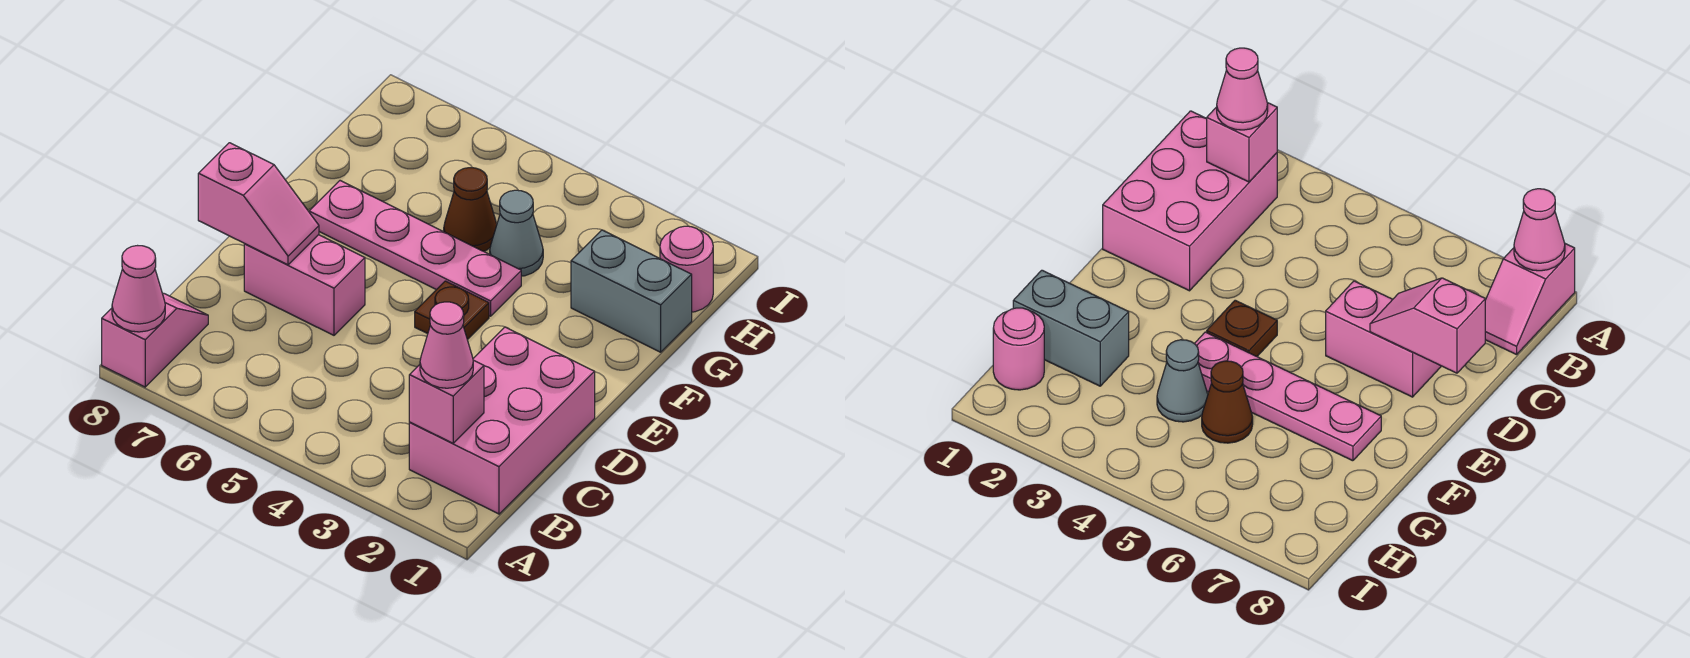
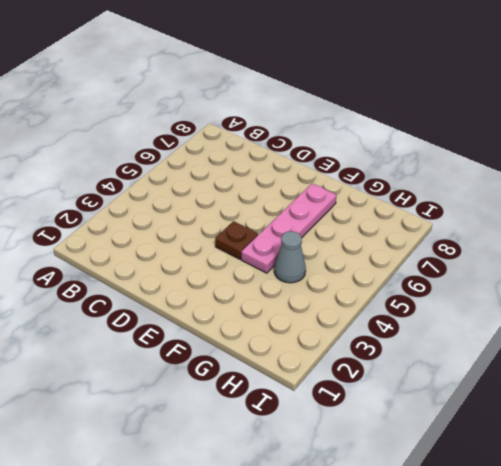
none -> pink slope A8:B8 level 1 top A
none -> pink brick B1:D2 level 1
none -> pink brick D6:D7 level 1

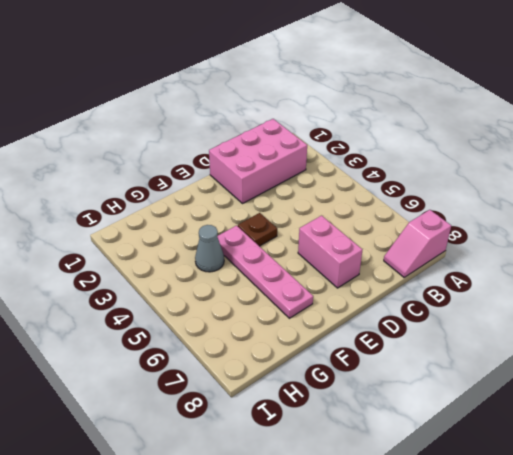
none -> grey brick G1:G2 level 1
none -> brown cone G5 level 1
none -> pink round brick H1 level 1

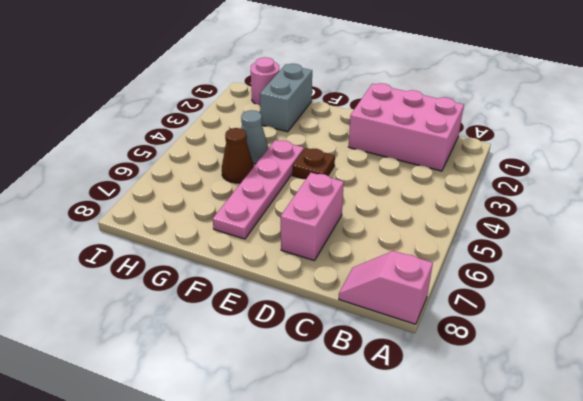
none -> pink cone A8 level 2
none -> pink brick B2 level 2
none -> pink slope D7:D8 level 2 top 8

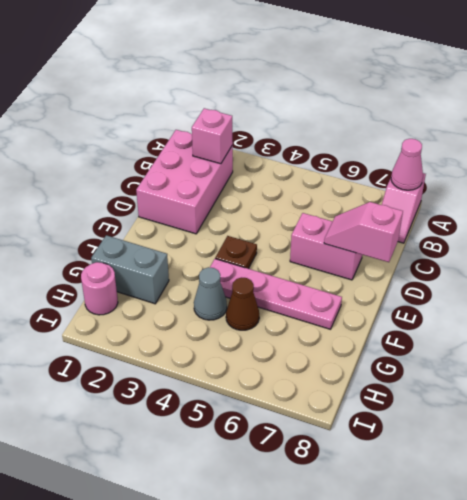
none -> pink cone B2 level 3

